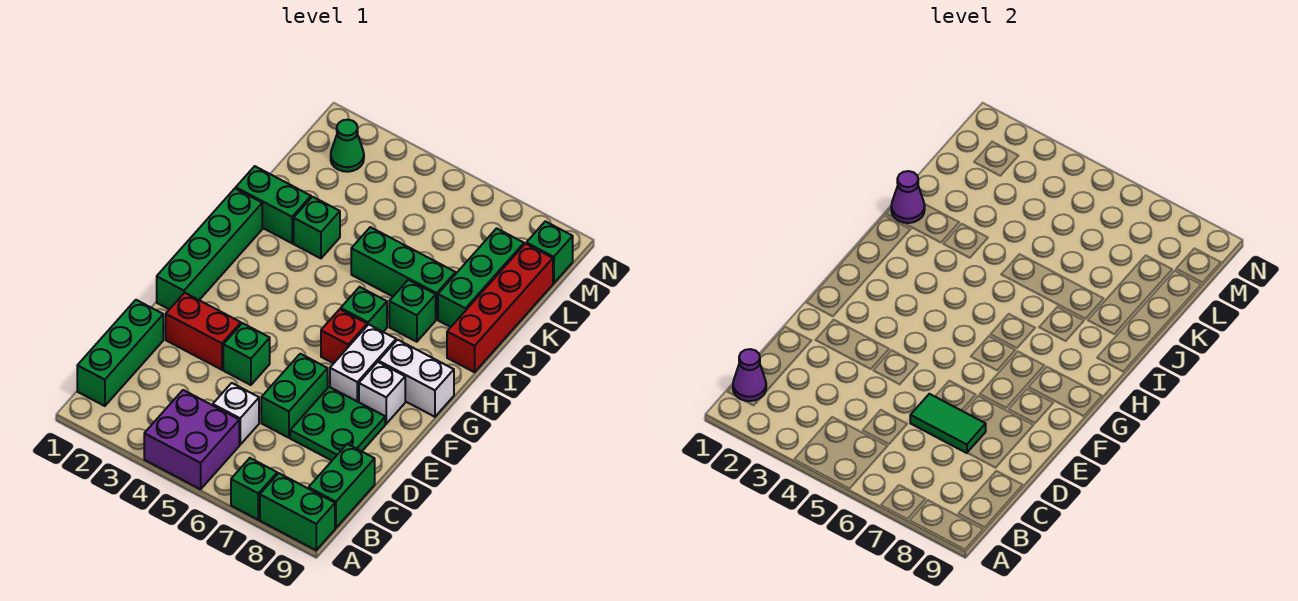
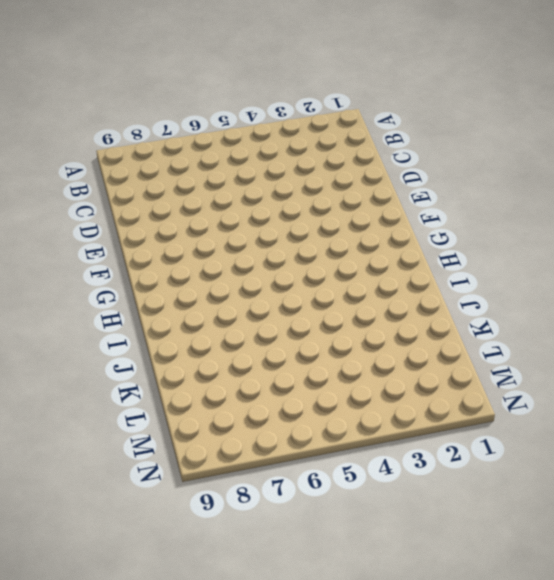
none -> purple brick A4:B5 level 1
none -> green brick A7 level 1
none -> green brick A8:A9 level 1

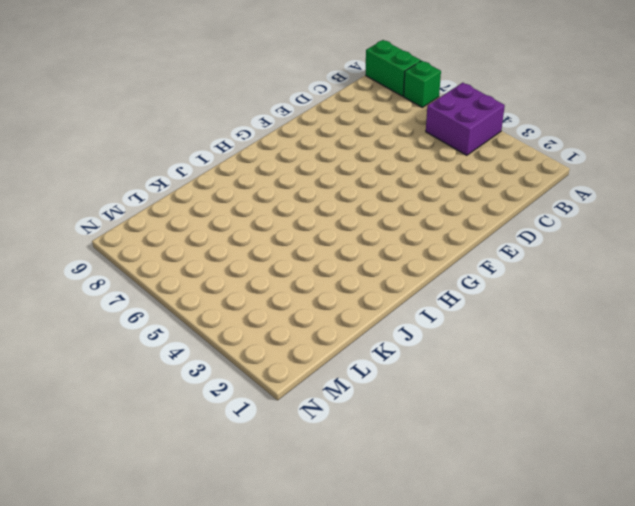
none -> green brick B1:D1 level 1
none -> green brick B9:C9 level 1
none -> white brick C5 level 1

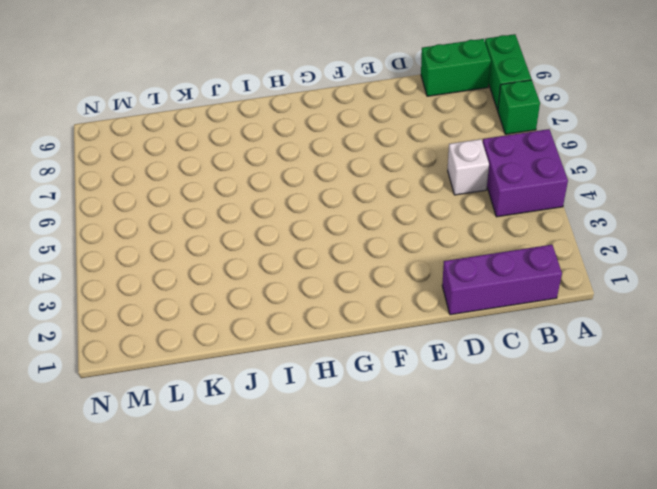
purple brick B1:D1 level 1 -> green brick B1:D1 level 1
none -> green brick D6:E6 level 1
none -> green plate D7:E8 level 1
none -> red brick E2:E3 level 1

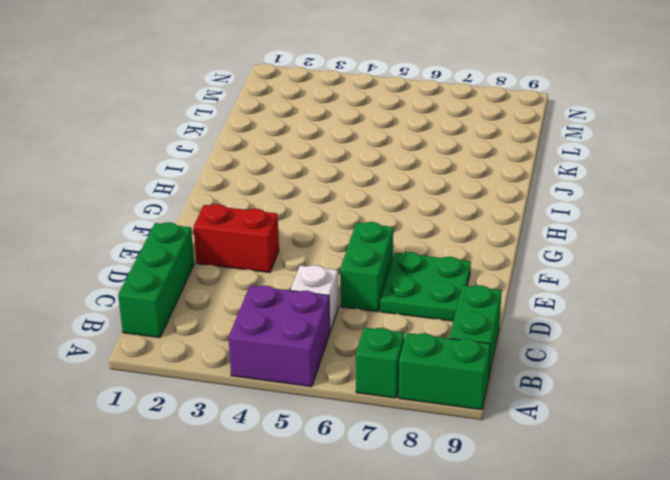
none -> green brick E4 level 1
none -> green brick F1:I1 level 1
none -> white brick F7:G7 level 1

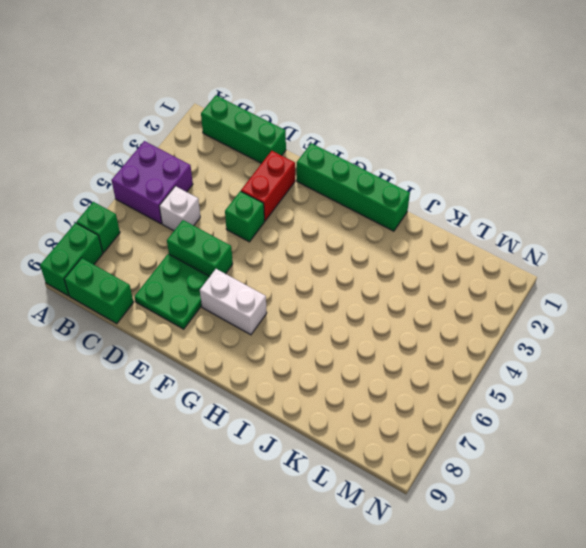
none -> white brick F8 level 1
none -> red brick G6 level 1
none -> white brick G8:G9 level 1

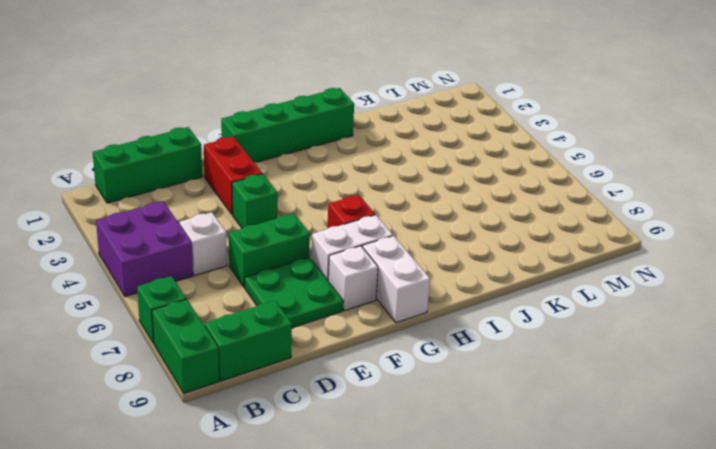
none -> green brick H6 level 1
none -> green brick I7 level 1
none -> red brick I9:L9 level 1

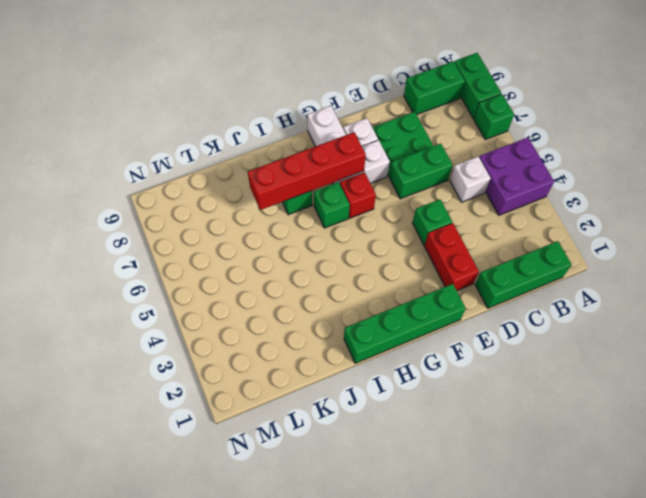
red brick G7:J7 level 2 -> red brick I9:L9 level 1
none -> green brick J1:J2 level 1
none -> green brick J3 level 1
none -> green brick J5:J7 level 1

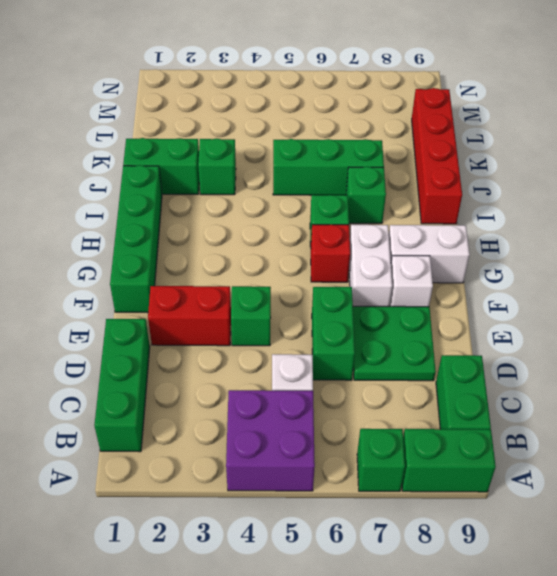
none -> green brick J8:L8 level 1
none -> green cone M2 level 1
none -> green brick M9 level 1

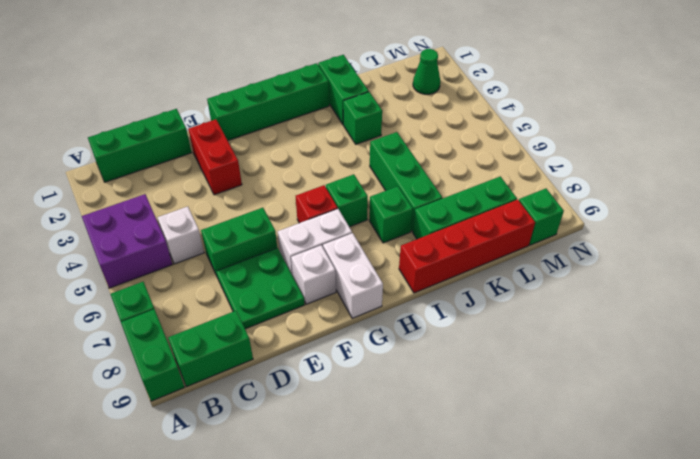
none -> green brick E4 level 1
none -> purple cone B1 level 2
none -> green tile D6:D7 level 2

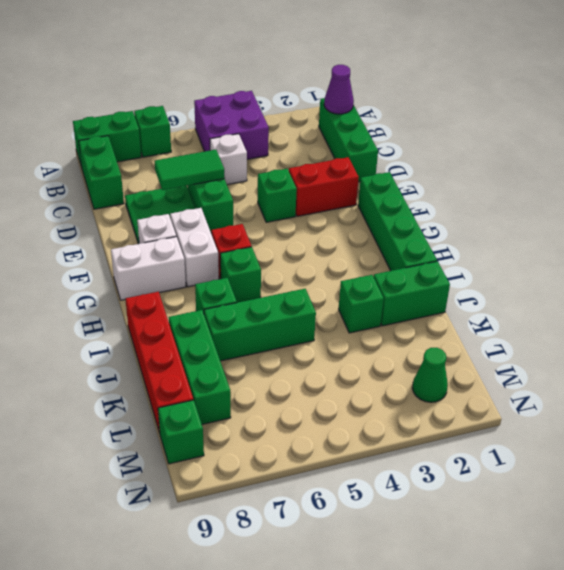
none -> purple cone J1 level 2

